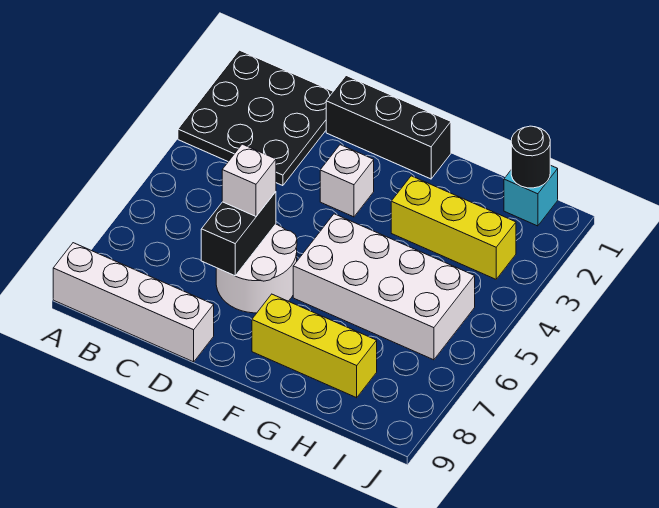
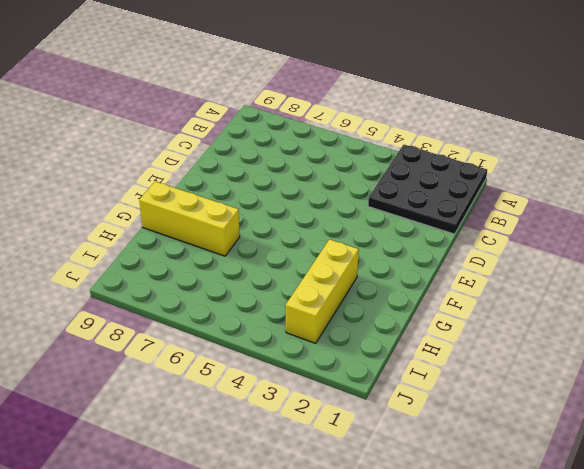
yellow brick G7:G9 level 1 -> yellow brick F8:H8 level 1
none -> white brick A9:D9 level 1
none -> black brick D1:F1 level 1
none -> white round brick D6:E7 level 1

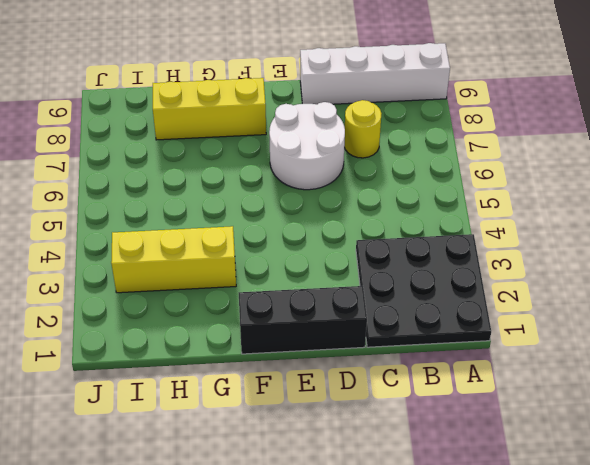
yellow round brick C7 level 1 -> none
none -> white brick E3 level 1
none -> white brick F5:I6 level 1
none -> cyan brick I1 level 1

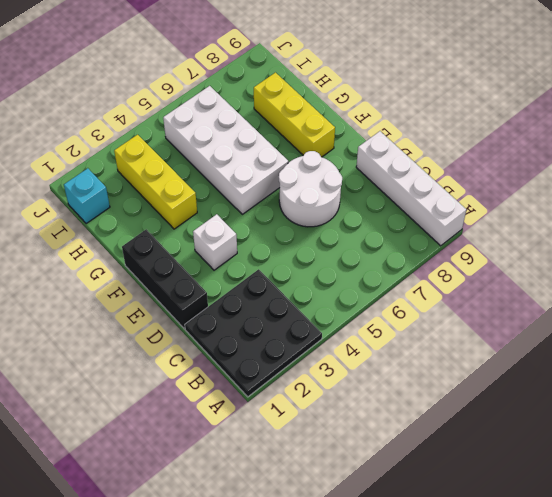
none -> black brick D6:D7 level 2
none -> black round brick I1 level 2
none -> white brick D6 level 3

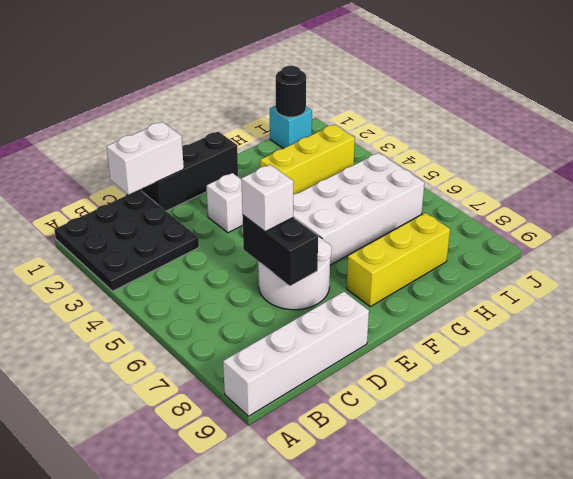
white brick C1:D1 level 2 -> none

